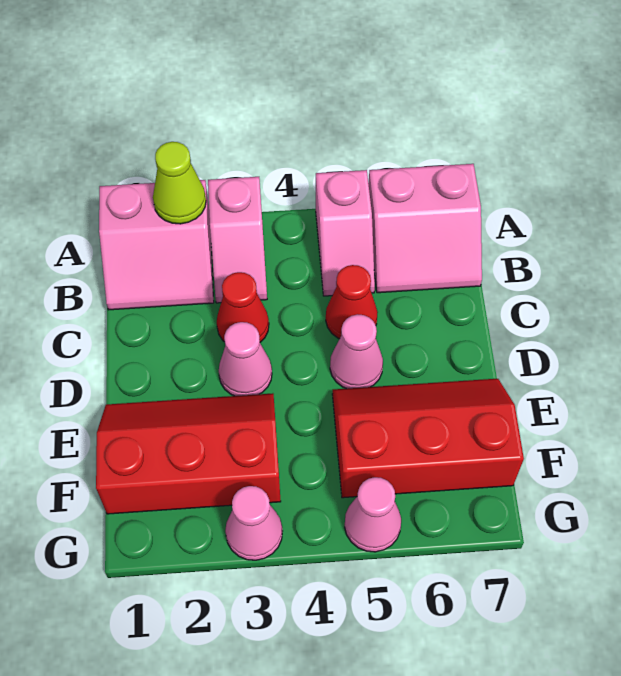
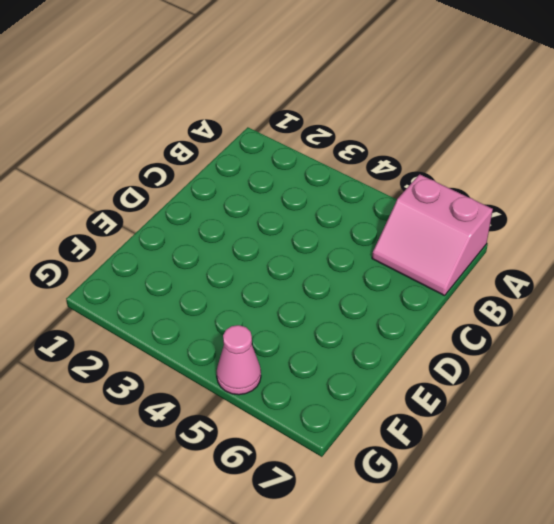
none -> pink slope A1:B2 level 1 top A
none -> pink slope A3:B3 level 1 top A
none -> pink slope A5:B5 level 1 top A

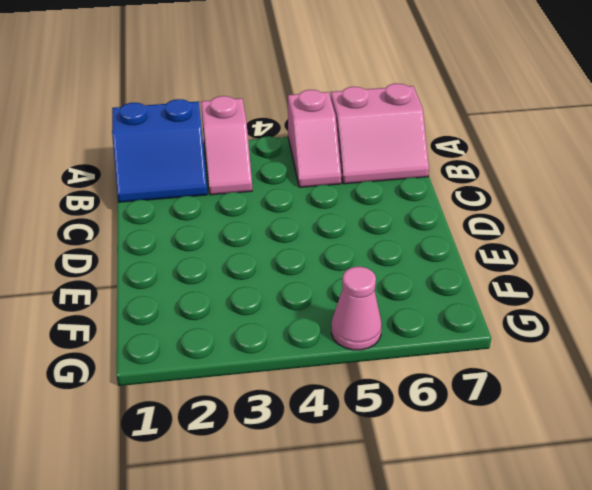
blue slope A1:B2 level 1 top A -> pink slope A1:B2 level 1 top A
none -> red cone C3 level 1
none -> red cone C5 level 1
none -> pink cone D3 level 1

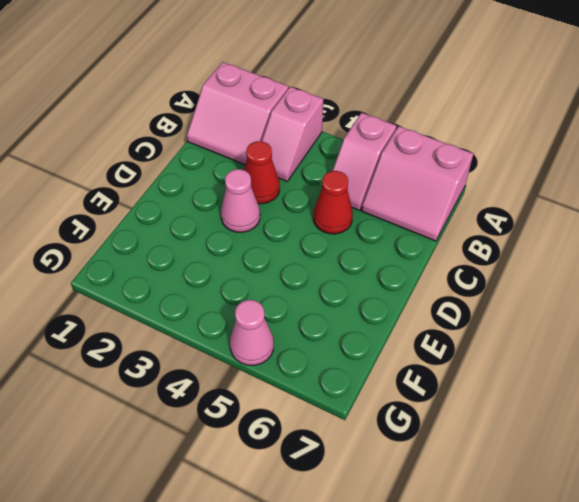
none -> pink cone D5 level 1
none -> red slope E1:F3 level 1 top F
none -> red slope E5:F7 level 1 top F

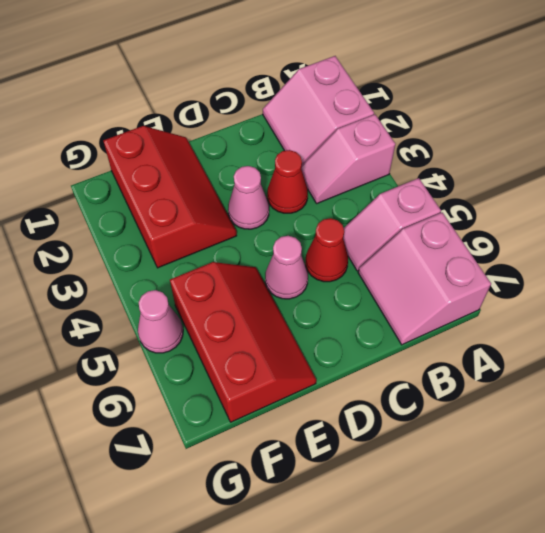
none -> pink cone G3 level 1
none -> lime cone A2 level 2

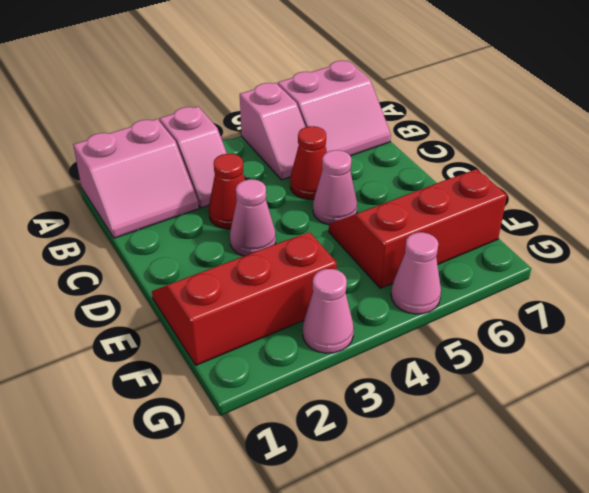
none -> lime cone A2 level 2

